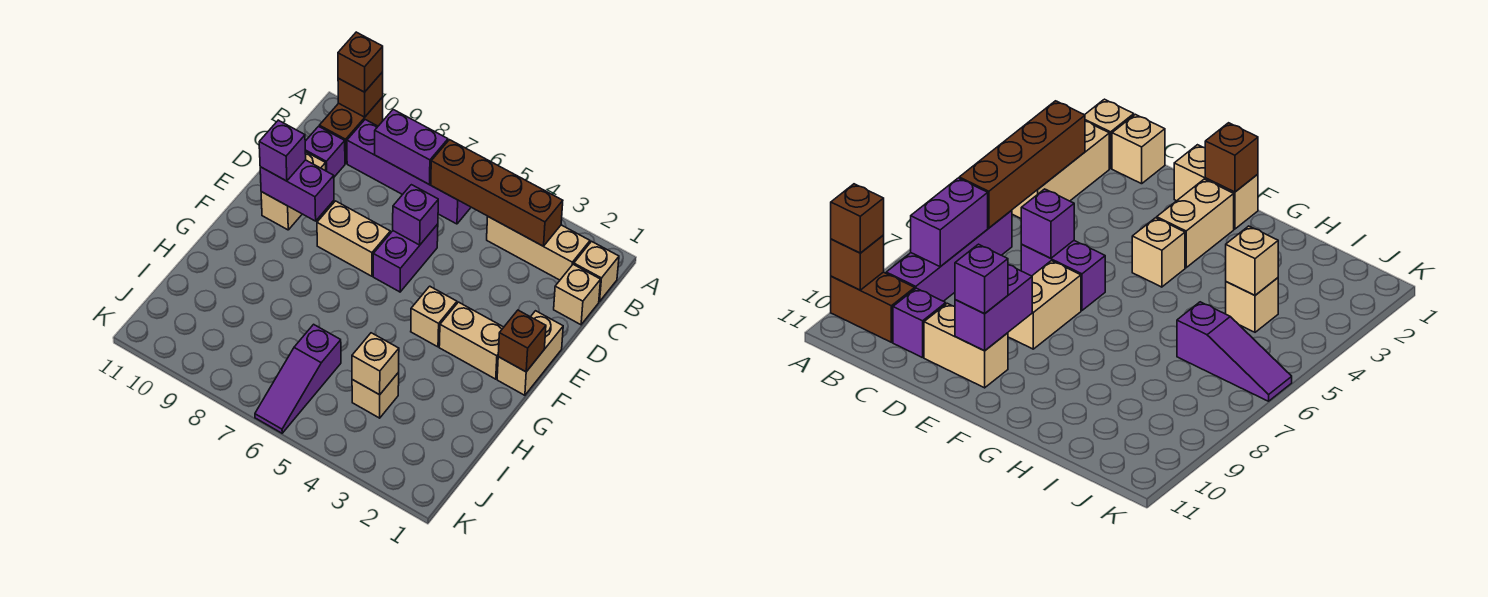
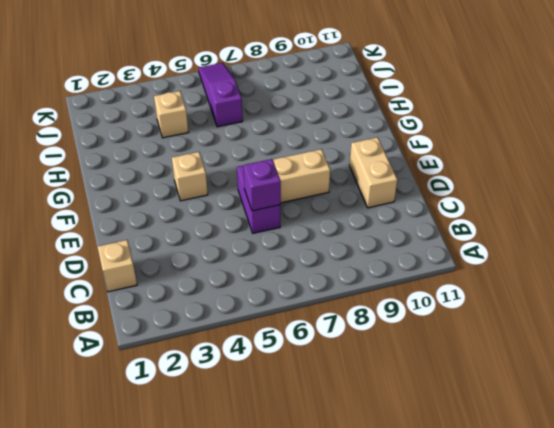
none -> brown brick A10:B10 level 1
none -> tan brick B1 level 1
none -> tan brick B2:B4 level 1

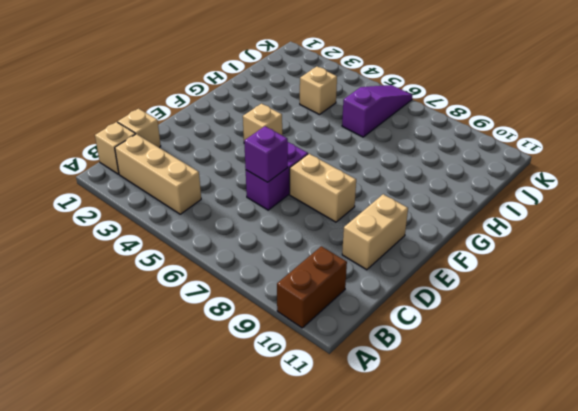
none -> purple brick B6:B9 level 1
none -> purple brick C10 level 1
none -> tan brick E1:F1 level 1

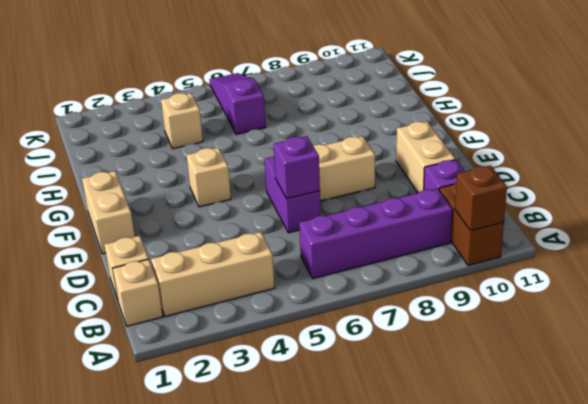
none -> tan brick F2:F3 level 1
none -> brown brick B3:B6 level 2
none -> purple brick B7:B8 level 2

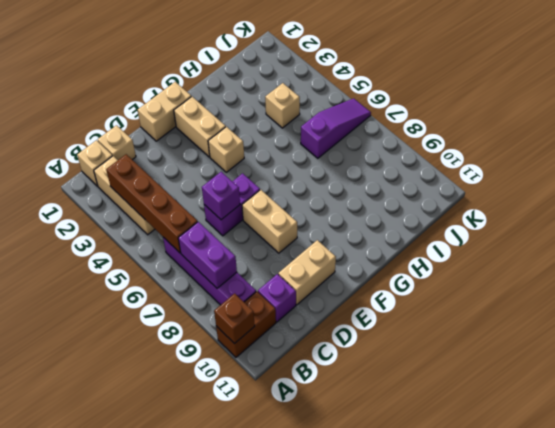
none -> purple brick E9:E10 level 2
none -> brown brick F1 level 2
none -> tan brick I4 level 2

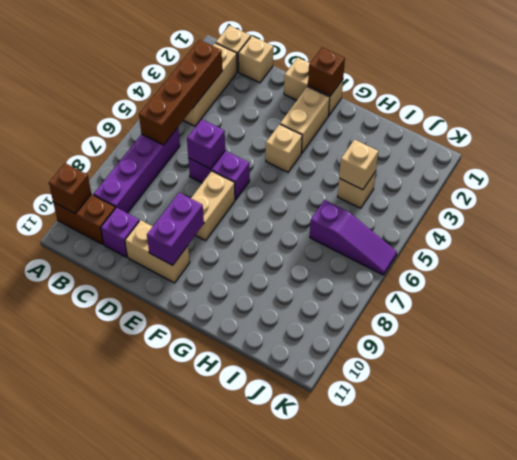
none -> purple brick B7:B8 level 2
none -> brown brick A10 level 3
none -> purple brick E10 level 3

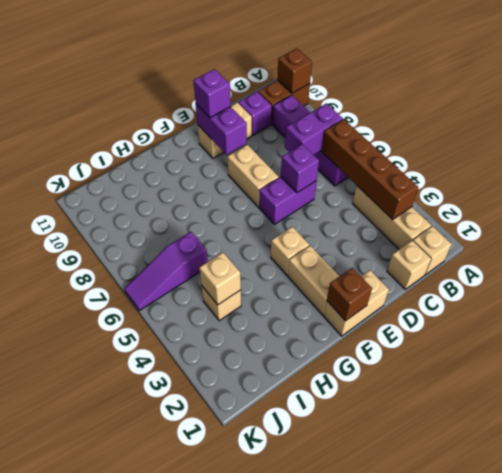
purple brick B7:C7 level 2 -> purple brick B7:B8 level 2
none -> brown brick A10 level 3

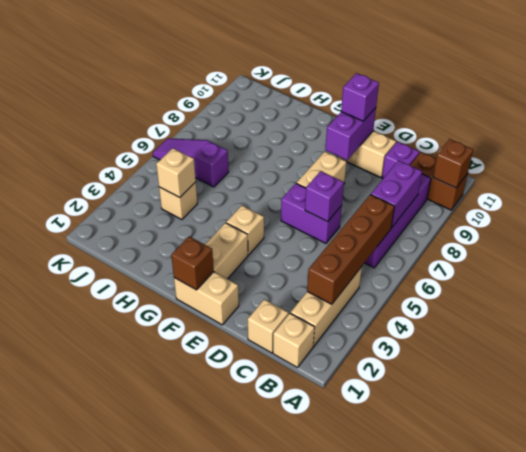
none -> brown brick A10 level 3

